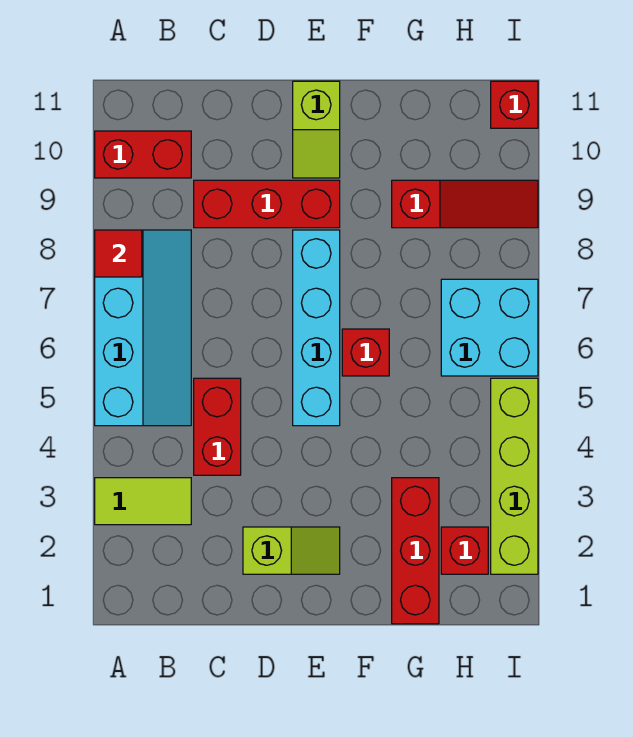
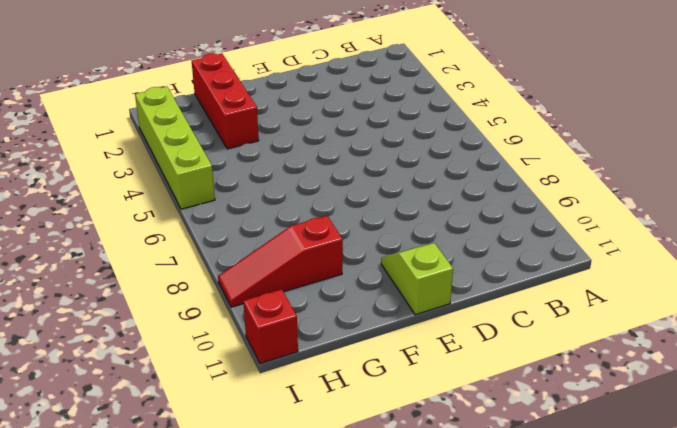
none -> lime tile A3:B3 level 1
none -> cyan slope A5:B8 level 1 top A
none -> red brick A10:B10 level 1

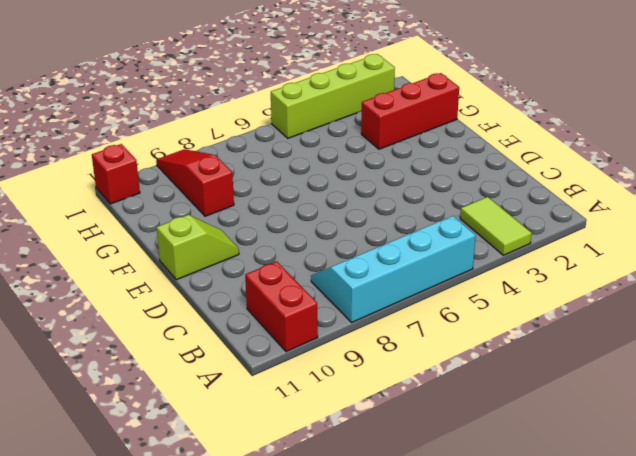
none -> red brick C4:C5 level 1
none -> red brick C9:E9 level 1
none -> lime slope D2:E2 level 1 top D

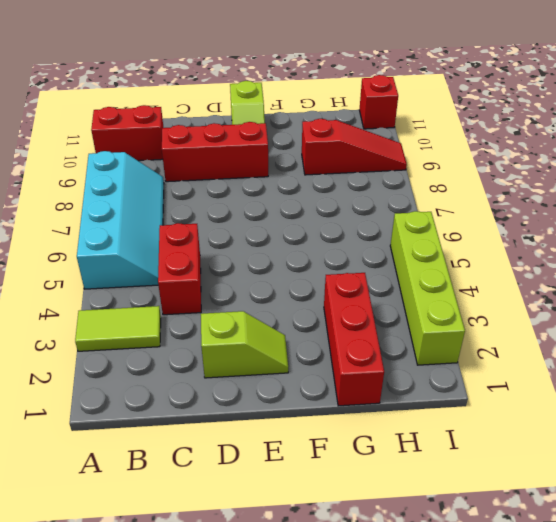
none -> cyan brick E5:E8 level 1
none -> red brick F6 level 1
none -> red brick H2 level 1

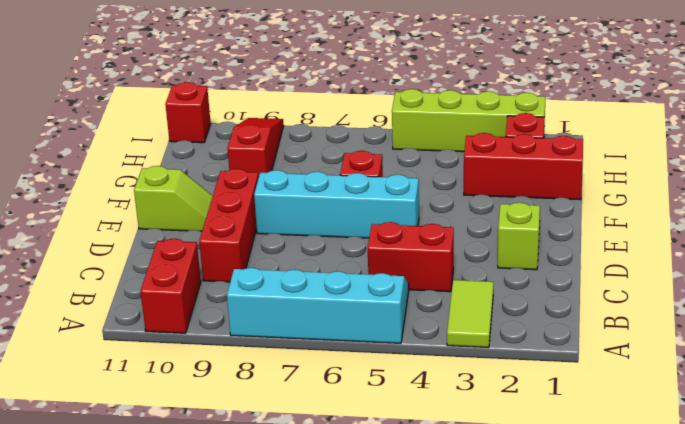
none -> cyan brick H6:I7 level 1
none -> red tile A8 level 2

